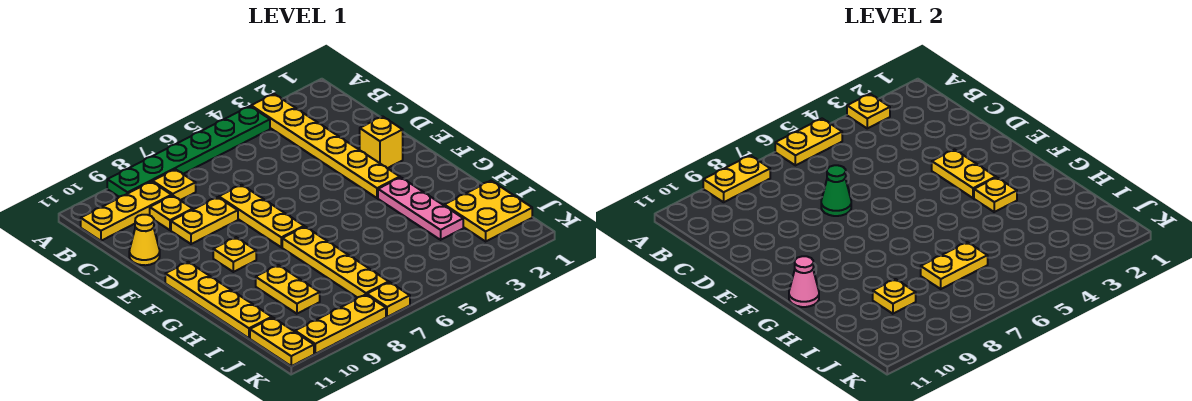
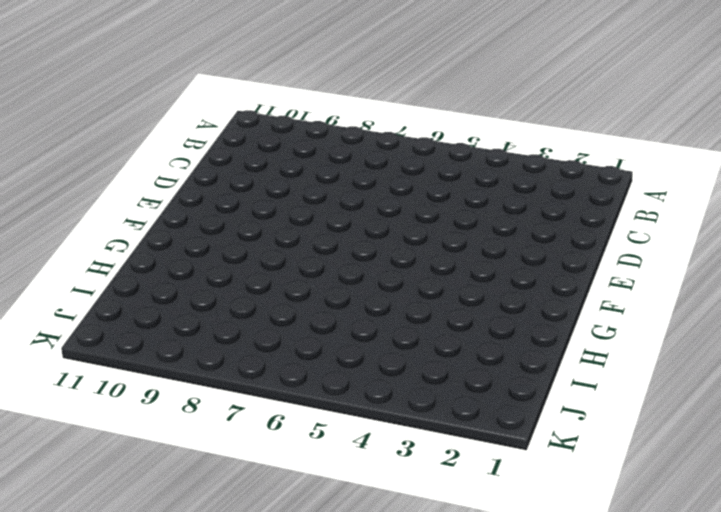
none -> yellow plate A3:F3 level 1
none -> green plate A4:A9 level 1
none -> yellow plate B8 level 1

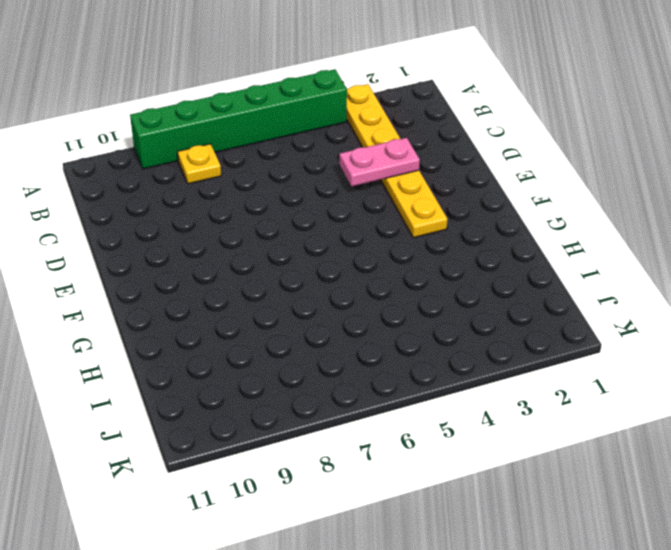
green brick A4:A9 level 1 -> green plate A4:A9 level 1
pink plate D3:D4 level 2 -> none
none -> yellow plate B9:B11 level 1
none -> yellow plate C9 level 1
none -> yellow plate D7:F7 level 1

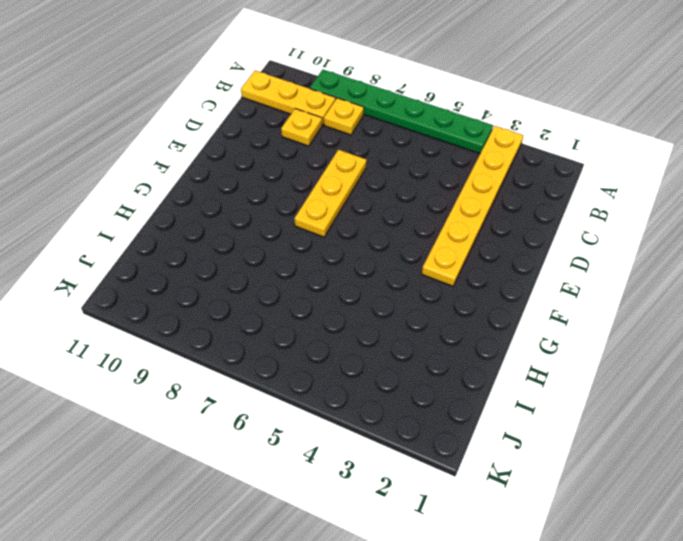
none -> yellow plate D8:D9 level 1
none -> yellow cone D11 level 1
none -> yellow brick E2 level 1

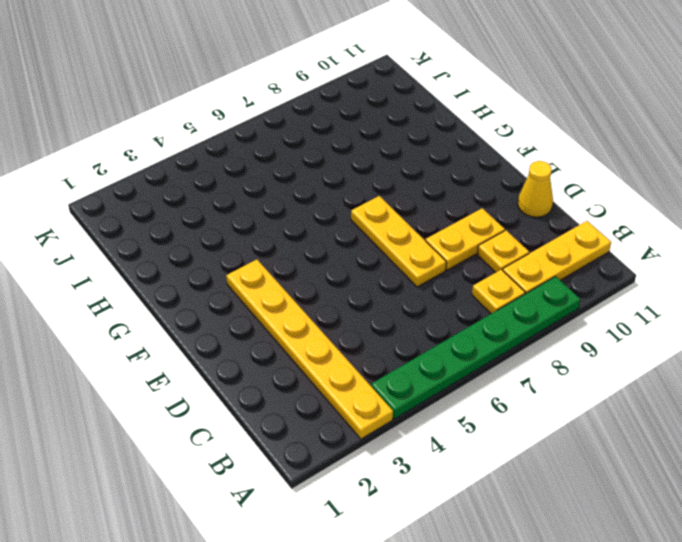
none -> yellow brick E2 level 1
none -> yellow plate F9 level 1
none -> yellow plate F11:I11 level 1

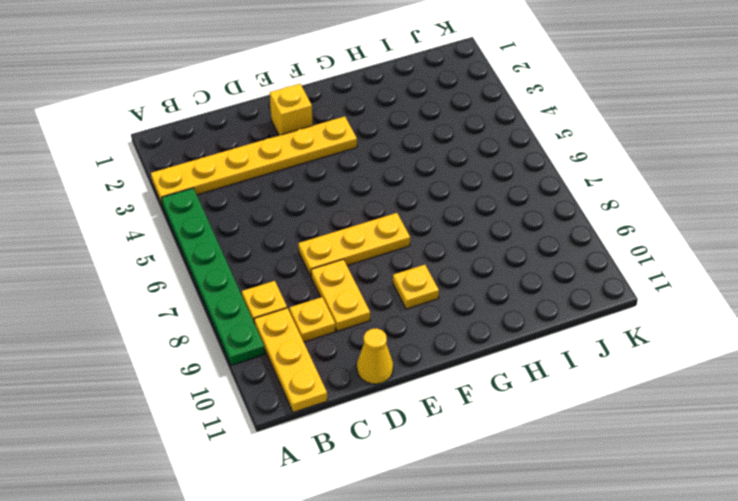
none -> yellow plate F11:I11 level 1
none -> pink plate G3:I3 level 1
none -> yellow plate G7:J7 level 1

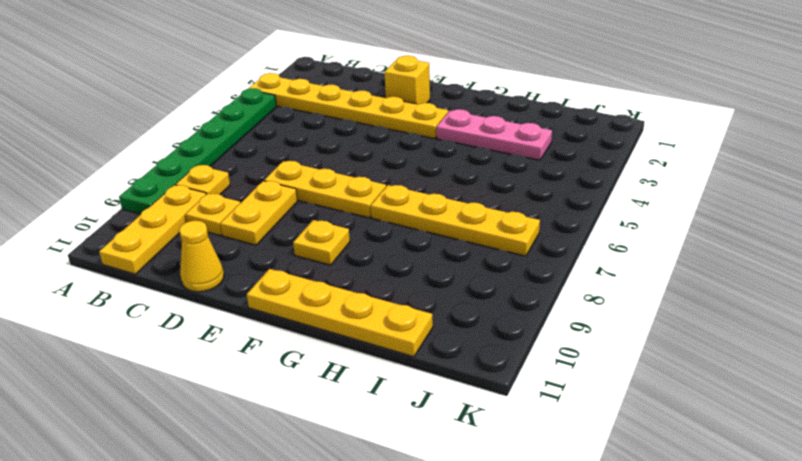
none -> yellow plate H9:I9 level 1
none -> yellow plate I1:J2 level 1
none -> yellow plate J11:K11 level 1

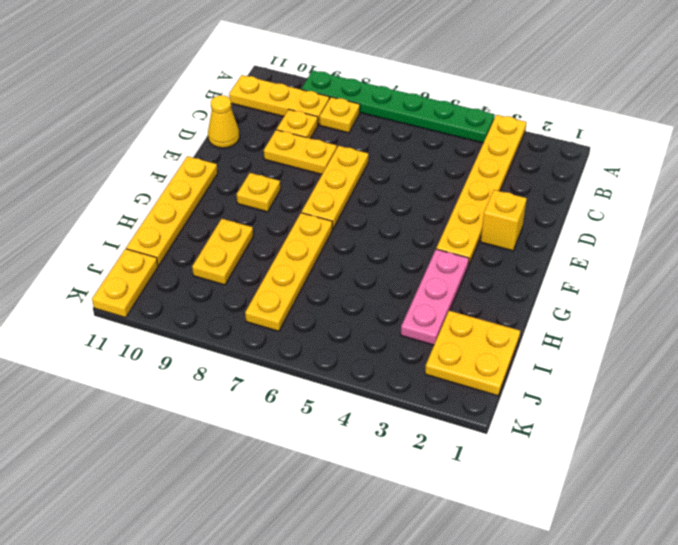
none -> yellow plate K7 level 1
none -> yellow plate K8:K10 level 1
none -> yellow plate A3 level 2

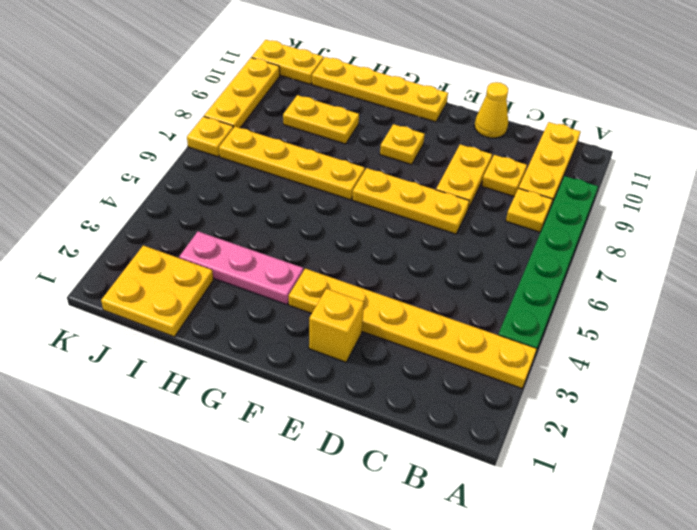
none -> yellow plate A3 level 2
none -> yellow plate A5:A6 level 2
none -> yellow plate A8:A9 level 2

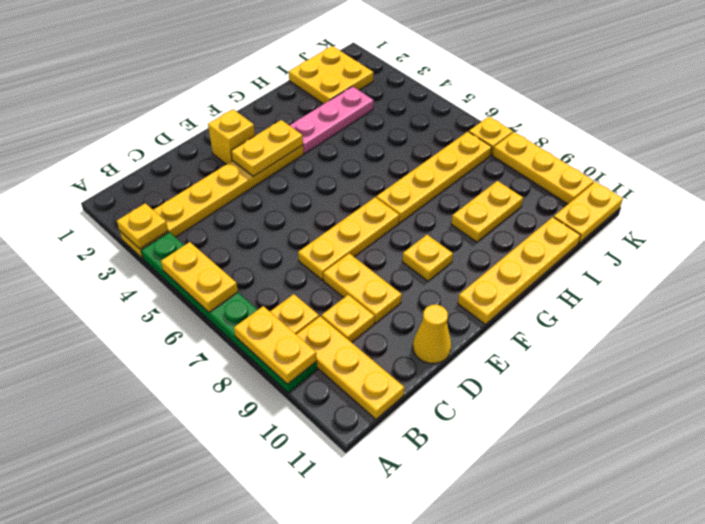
none -> green cone D7 level 2
none -> yellow plate G3 level 2
none -> pink cone G11 level 2

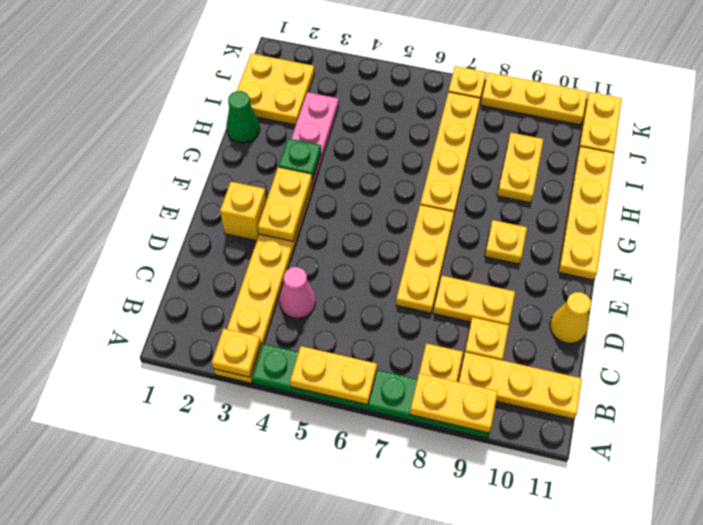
pink cone C4 level 1 -> pink cone G11 level 2
green plate G3 level 2 -> yellow plate G3 level 2
green cone H1 level 1 -> green cone D7 level 2
none -> yellow plate I6:I7 level 2
none -> yellow plate I9 level 2

